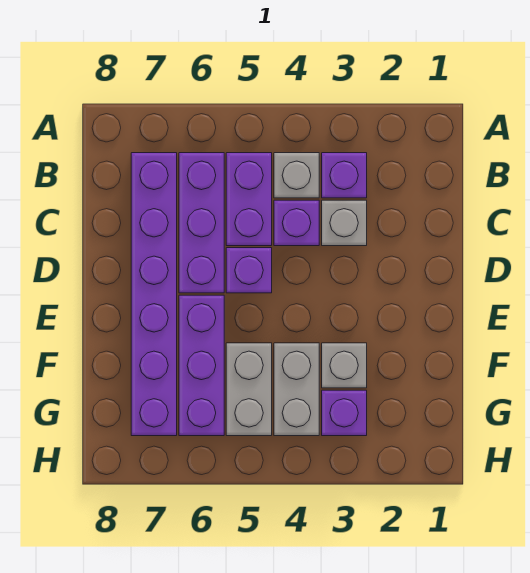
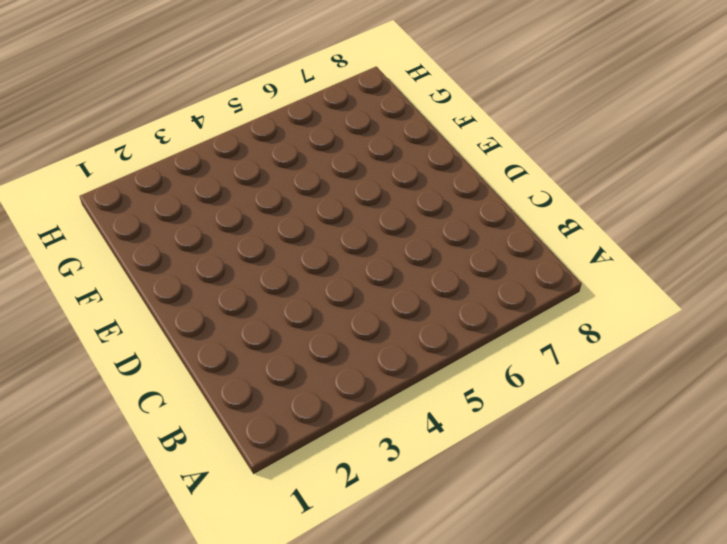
none -> purple brick B3 level 1
none -> grey brick B4 level 1
none -> purple brick B5:C5 level 1

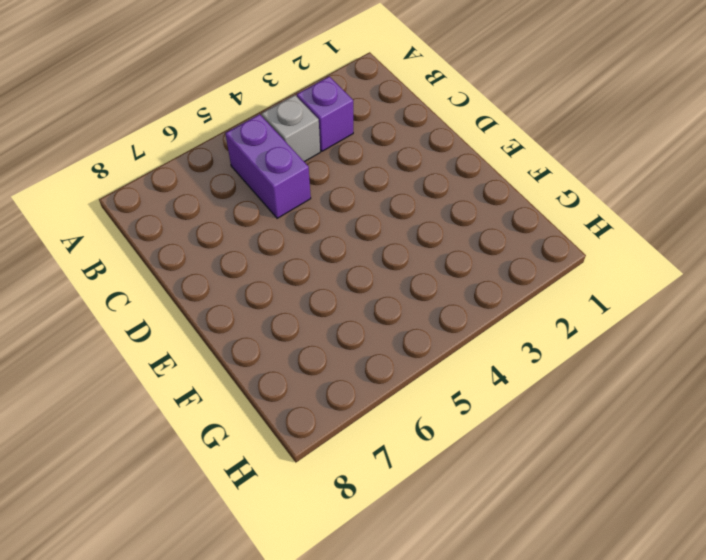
none -> purple brick B6:D6 level 1
none -> purple brick B7:G7 level 1
none -> grey brick C3 level 1

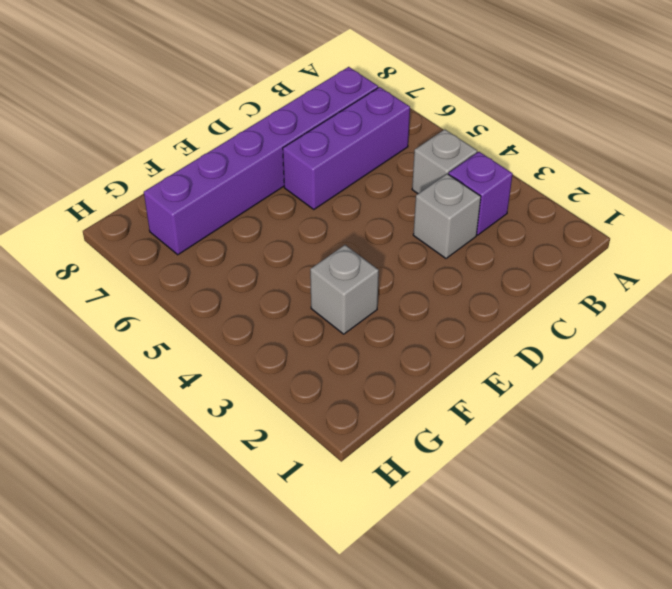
none -> purple brick B5:C5 level 1
none -> purple brick C4 level 1
none -> purple brick D5 level 1

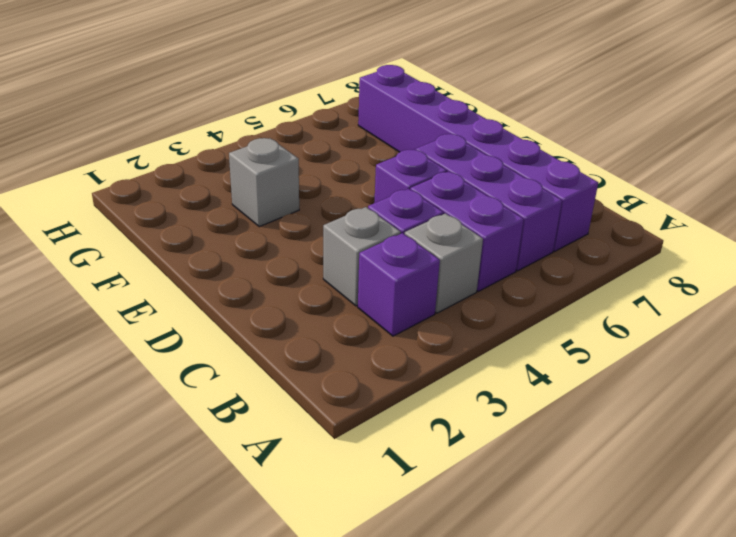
none -> purple brick E6:G6 level 1
none -> grey brick F4:G4 level 1
none -> grey brick F5:G5 level 1

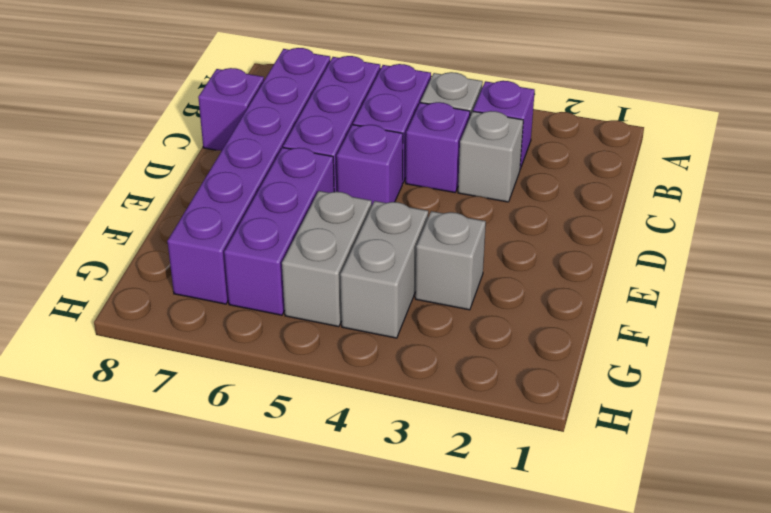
purple brick C8 level 1 -> purple brick G3 level 1

